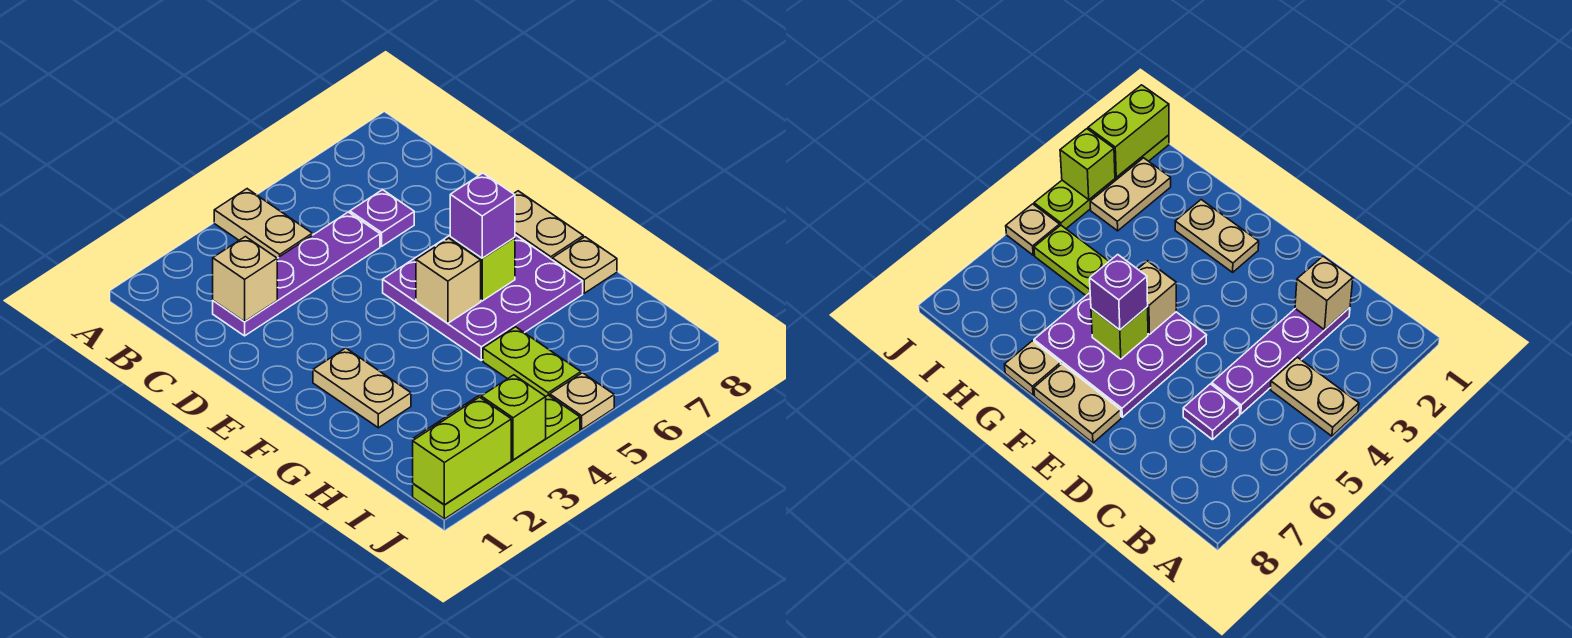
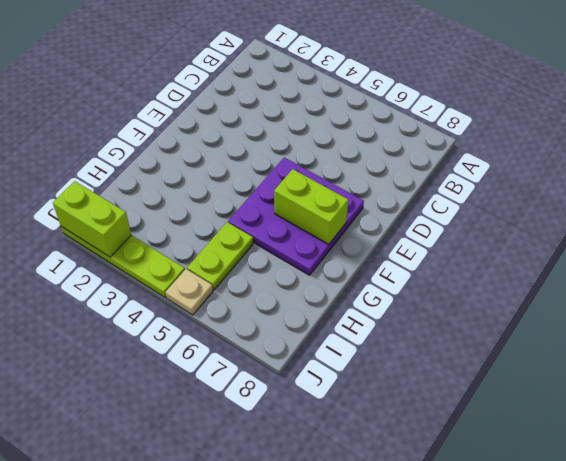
lime brick F6:F7 level 2 -> lime brick F6 level 2
none -> tan plate A4:B4 level 1
none -> purple plate C2:C5 level 1
none -> purple plate C6 level 1

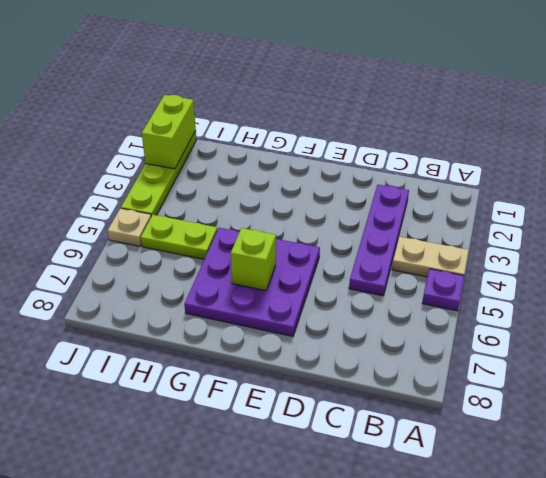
purple plate A5 level 1 -> purple plate C6 level 1
none -> tan plate E8:F8 level 1
none -> tan plate F2:G2 level 1
none -> tan plate G8 level 1

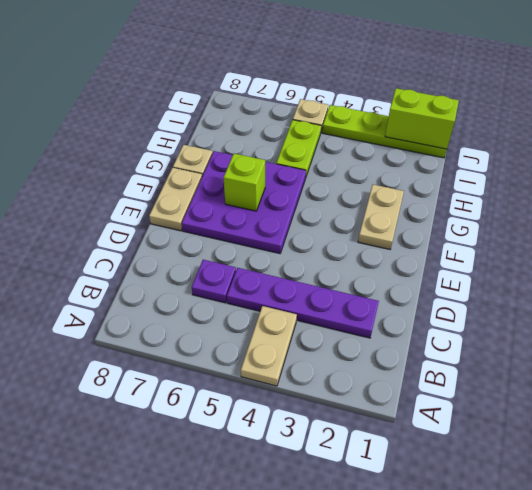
none -> tan plate I2:I3 level 1
none -> tan brick C2 level 2
none -> tan brick F5 level 2

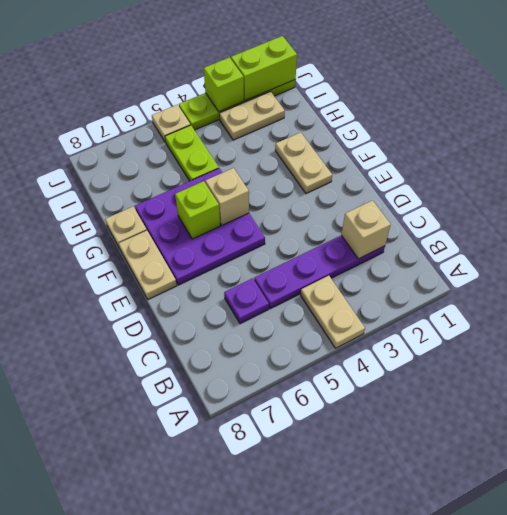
none -> purple brick F6 level 3

